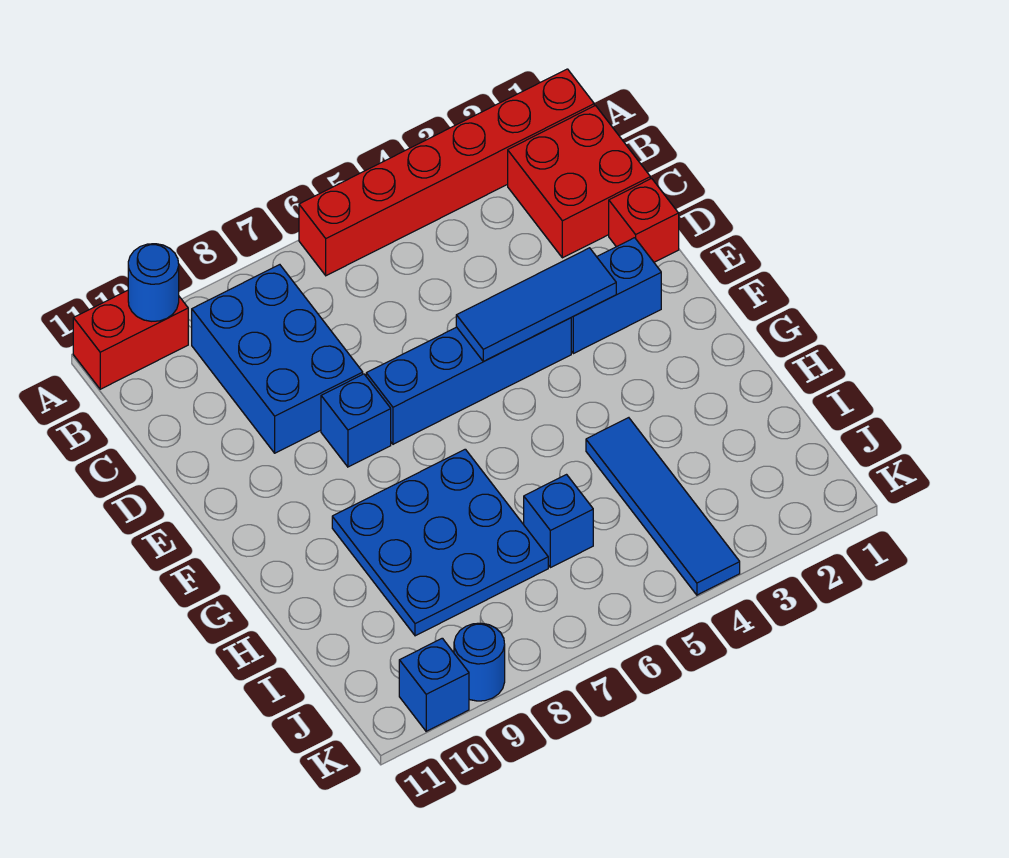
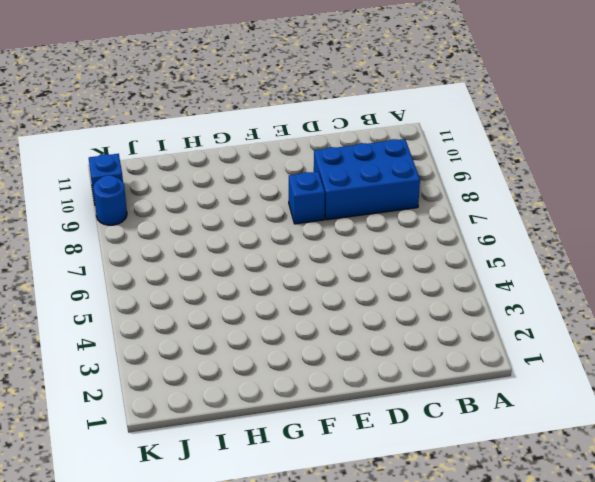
none -> red brick A1:A6 level 1
none -> red brick A10:A11 level 1
none -> red brick B1:C2 level 1

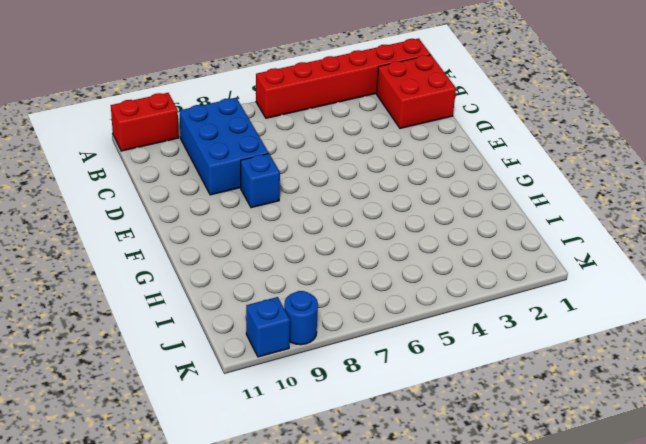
none -> red brick D1 level 1
none -> blue brick E2:E3 level 1
none -> blue brick E4:E7 level 1

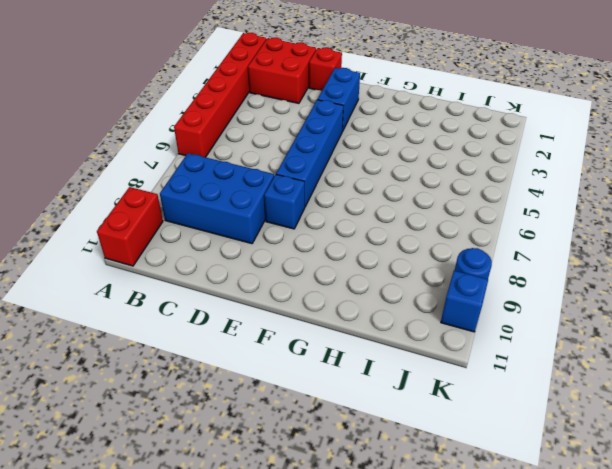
none -> blue plate G7:I9 level 1
none -> blue tile H4:K4 level 1
none -> blue brick I6 level 1

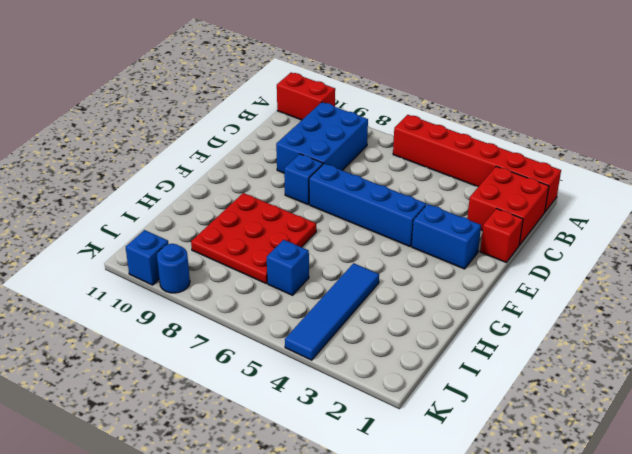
red plate G7:I9 level 1 -> blue plate G7:I9 level 1
none -> blue round brick A10 level 2
none -> blue tile E3:E5 level 2

